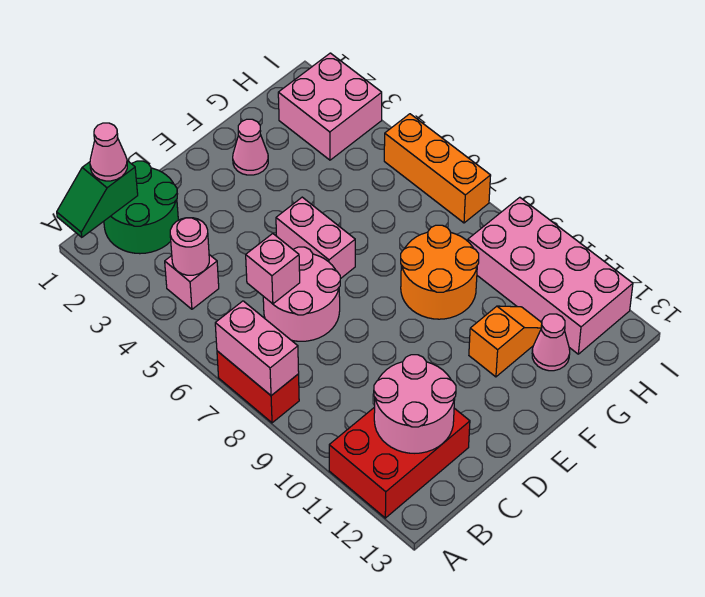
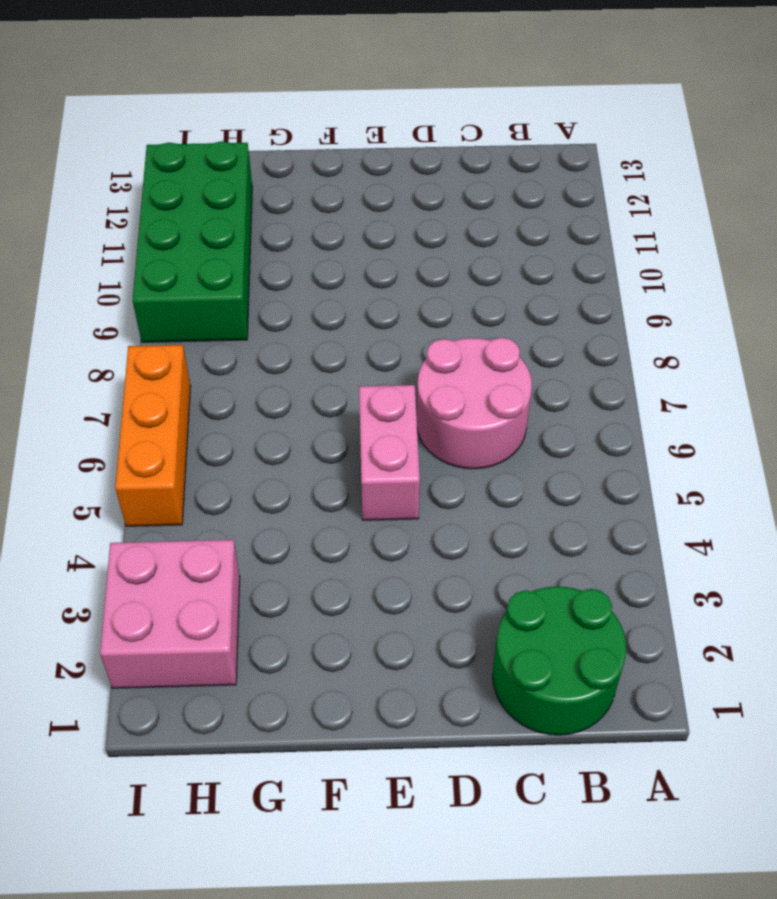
green brick H9:I12 level 1 -> pink brick H9:I12 level 1
none -> red brick A7:A8 level 1
none -> red brick A11:C12 level 1
none -> pink brick B4 level 1

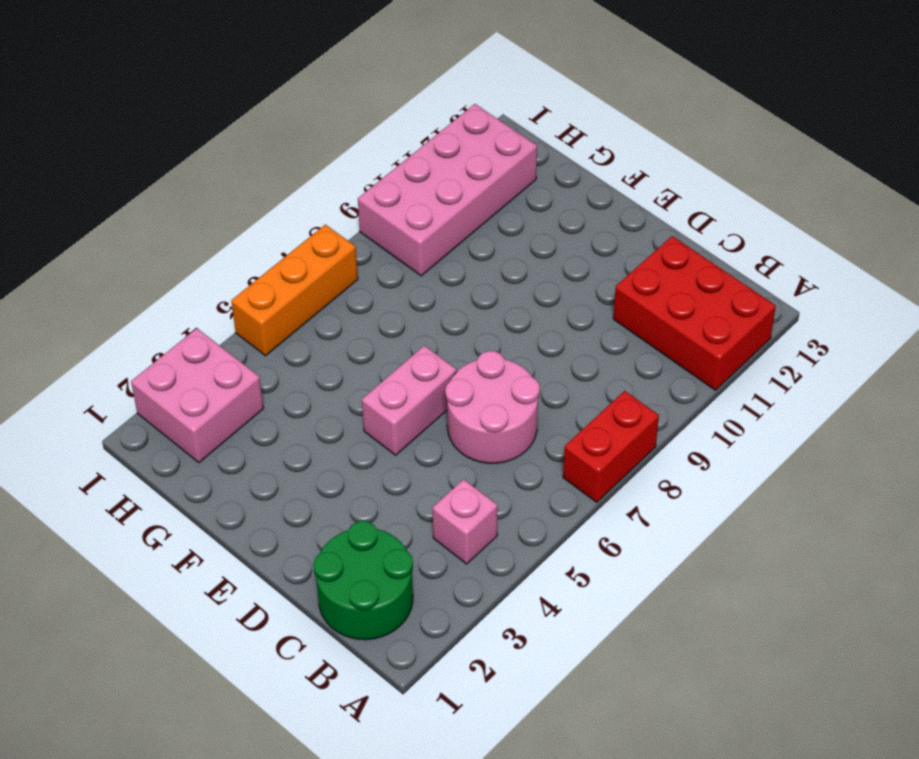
none -> pink cone F2 level 1
none -> orange round brick F8:G9 level 1
none -> orange slope F11:G11 level 1 top F

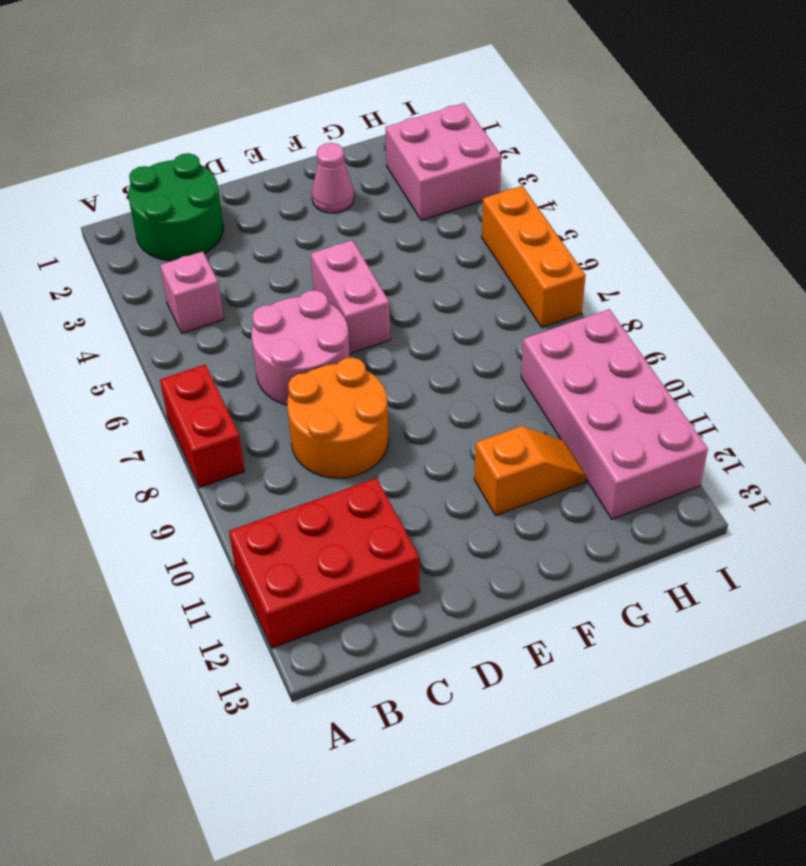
orange round brick C8:D9 level 1 -> orange round brick F8:G9 level 1
none -> pink cone G12 level 1
none -> green slope A1:B1 level 2 top B
none -> pink brick A7:A8 level 2

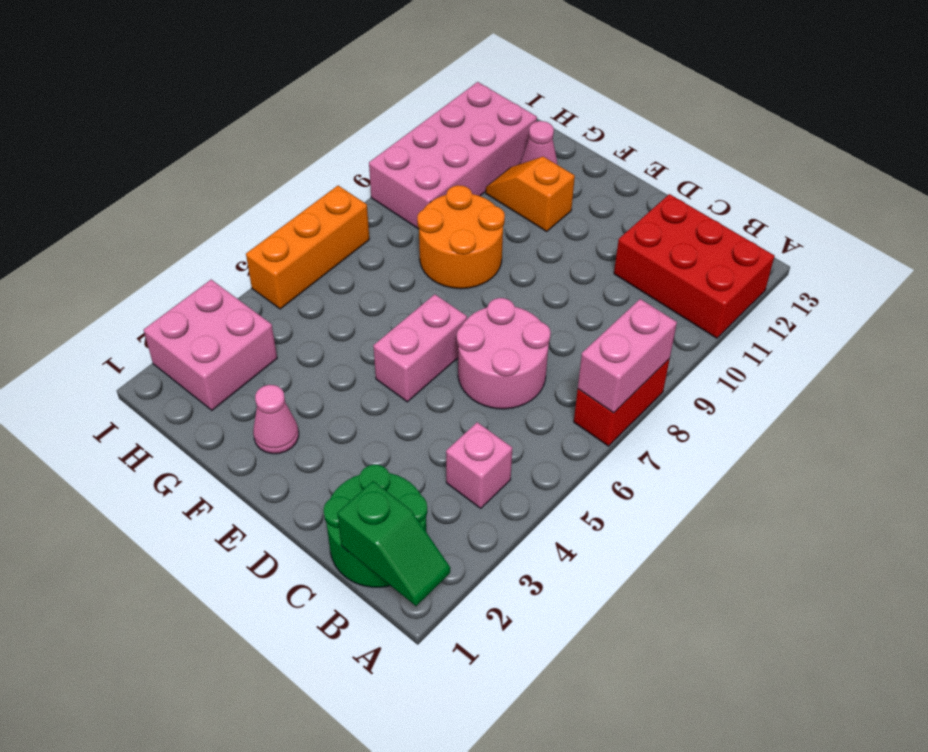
none -> pink round brick B4 level 2
none -> pink round brick B11:C12 level 2
none -> pink brick C6 level 2

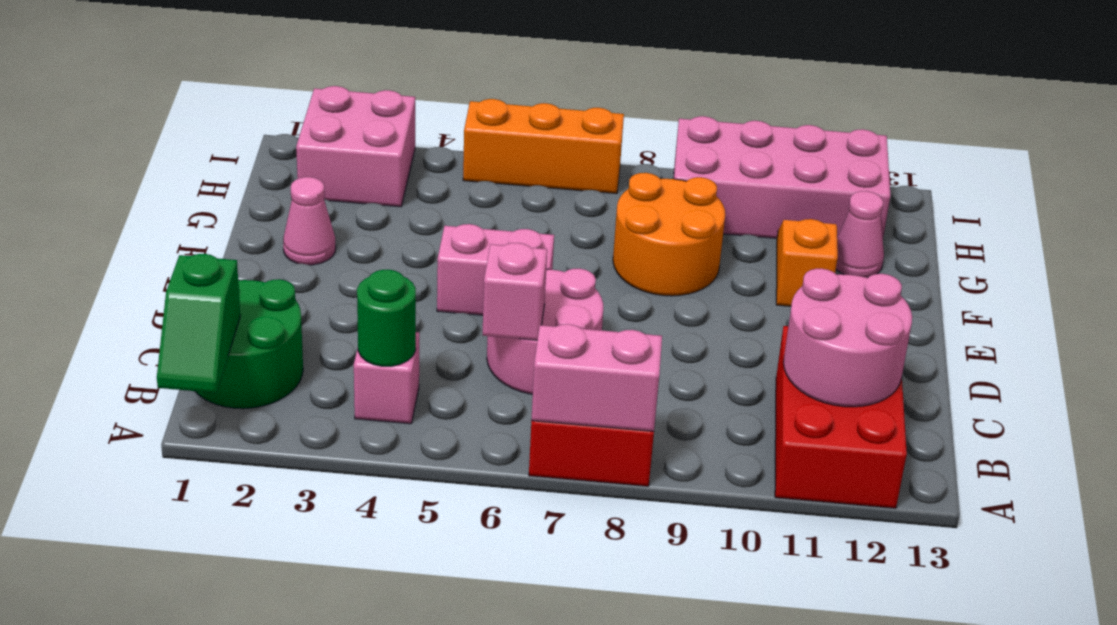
green round brick B4 level 2 -> pink round brick B4 level 2
none -> pink cone B1 level 3

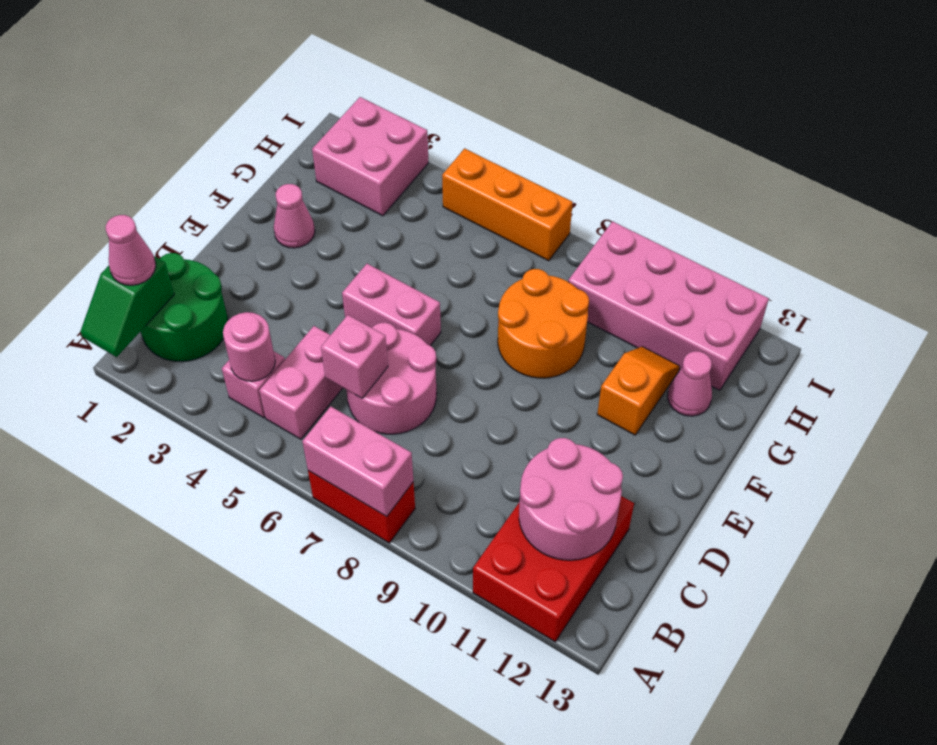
pink brick B5:C5 level 1 -> none

